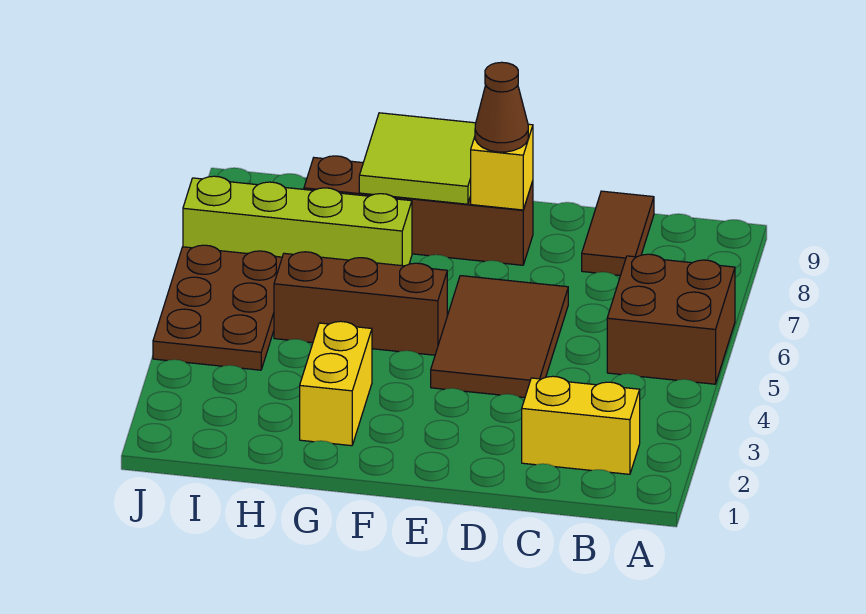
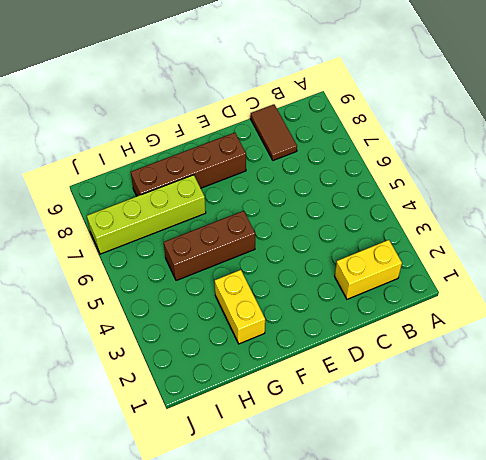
none -> brown brick A5:B6 level 1
none -> brown tile D4:E6 level 1
none -> brown plate I4:J6 level 1

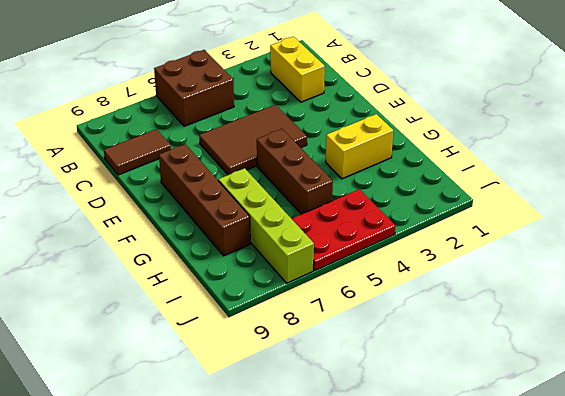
red plate I4:J6 level 1 -> brown plate I4:J6 level 1
none -> yellow brick E8 level 2
none -> lime tile F8:G9 level 2
none -> brown cone E8 level 3

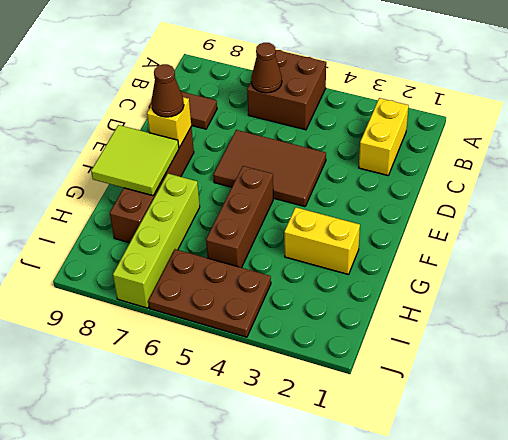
brown cone B6 level 2 -> none

